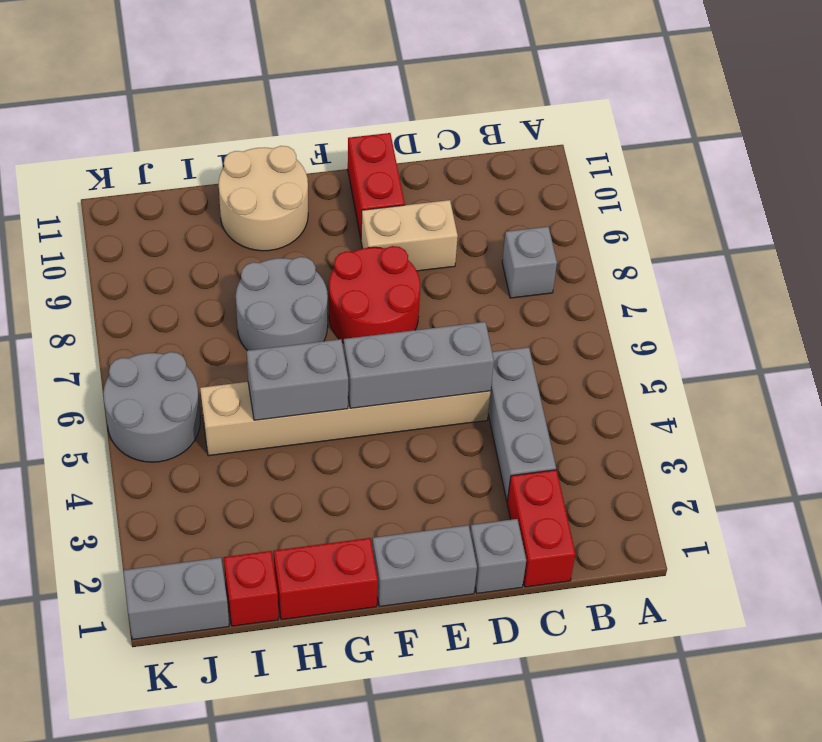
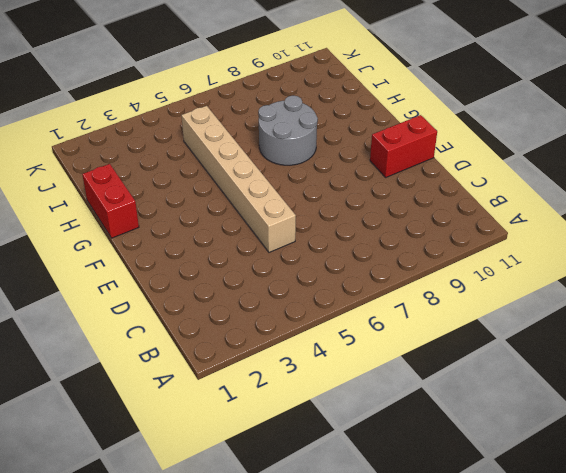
none -> grey brick B8 level 1
none -> red brick C1:C2 level 1
none -> grey brick C3:C5 level 1

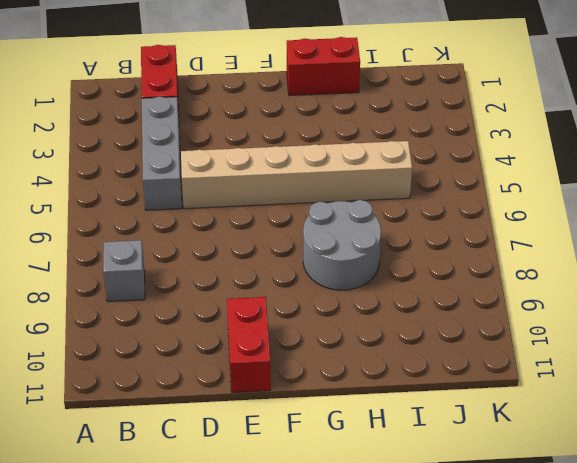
none -> grey brick D1 level 1
none -> tan brick D9:E9 level 1
none -> grey brick E1:F1 level 1

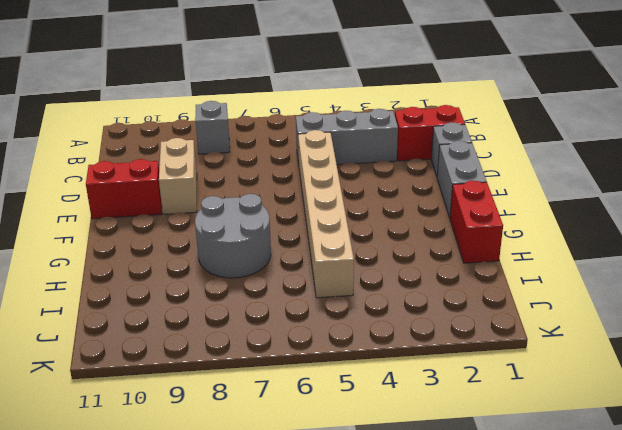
none -> red round brick E7:F8 level 1
none -> tan round brick G10:H11 level 1
none -> red brick I1 level 1

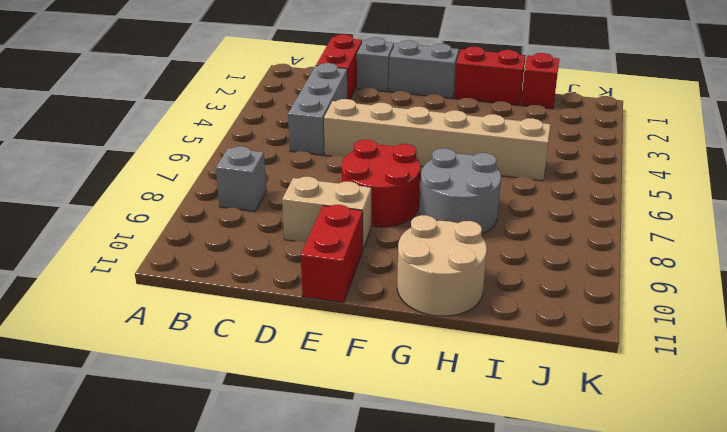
none -> grey brick J1:K1 level 1
none -> grey round brick J5:K6 level 1
none -> grey brick D5:F5 level 2

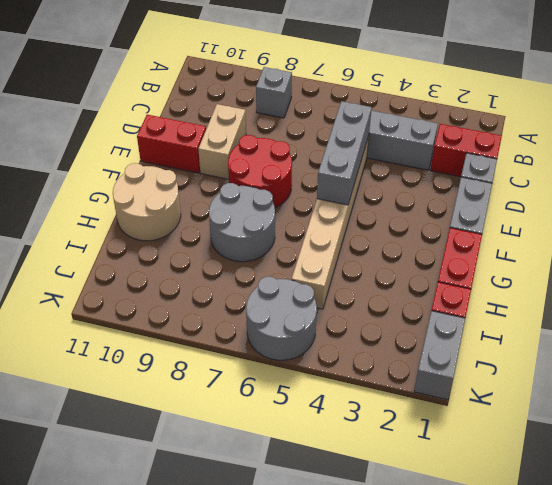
none -> grey brick G5:H5 level 2

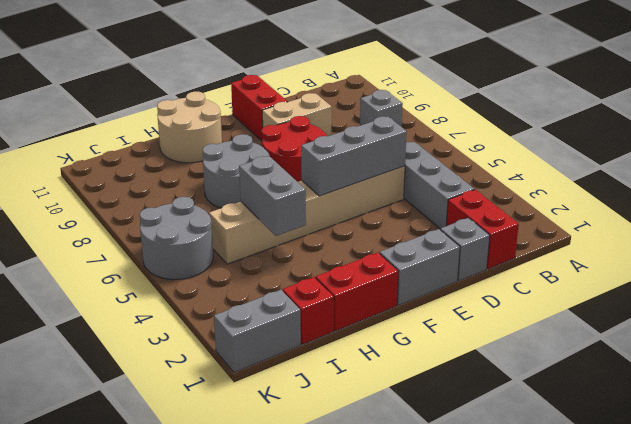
grey brick H4:H5 level 2 -> grey brick G5:H5 level 2

